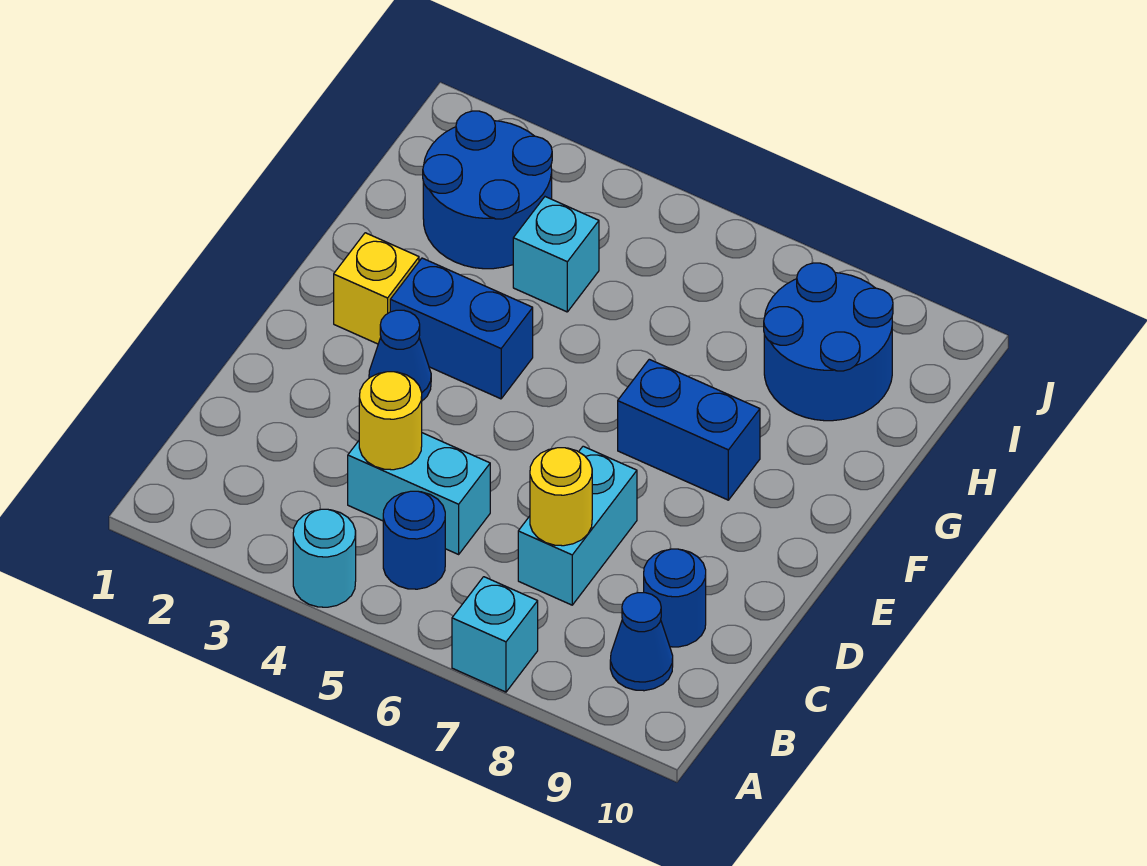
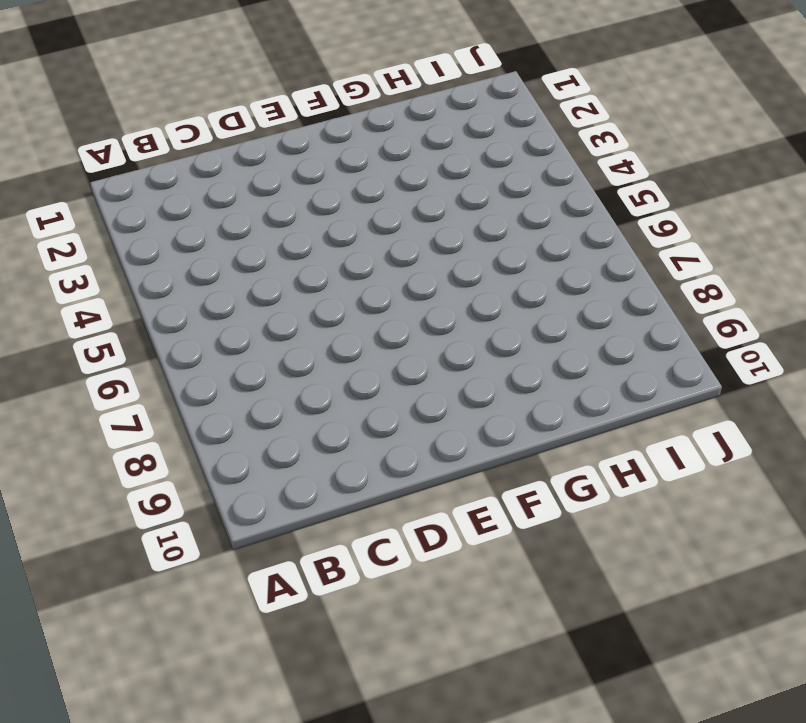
none -> cyan round brick A4 level 1
none -> cyan brick A7 level 1
none -> blue round brick B5 level 1

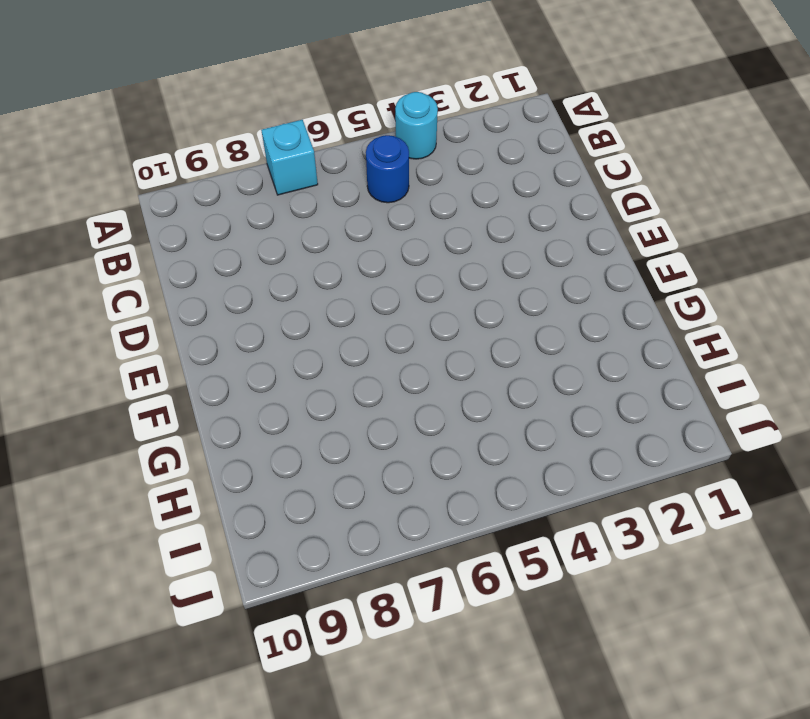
none -> blue cone B9 level 1
none -> cyan brick C4:C5 level 1
none -> cyan brick C7:D7 level 1

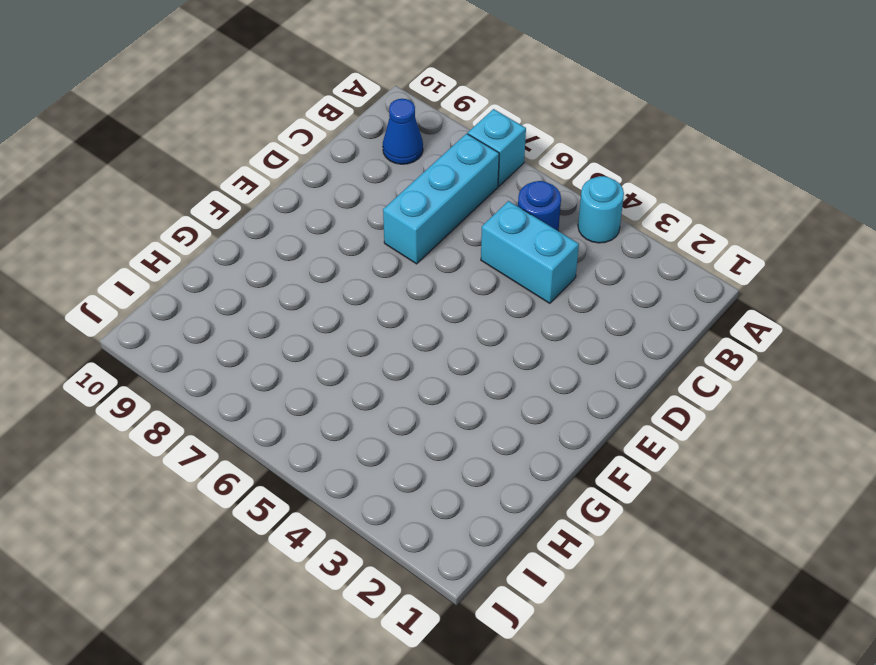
cyan brick B7:D7 level 1 -> cyan brick C7:D7 level 1
none -> blue round brick C9 level 1
none -> blue cone E3 level 1
none -> yellow brick F2 level 1

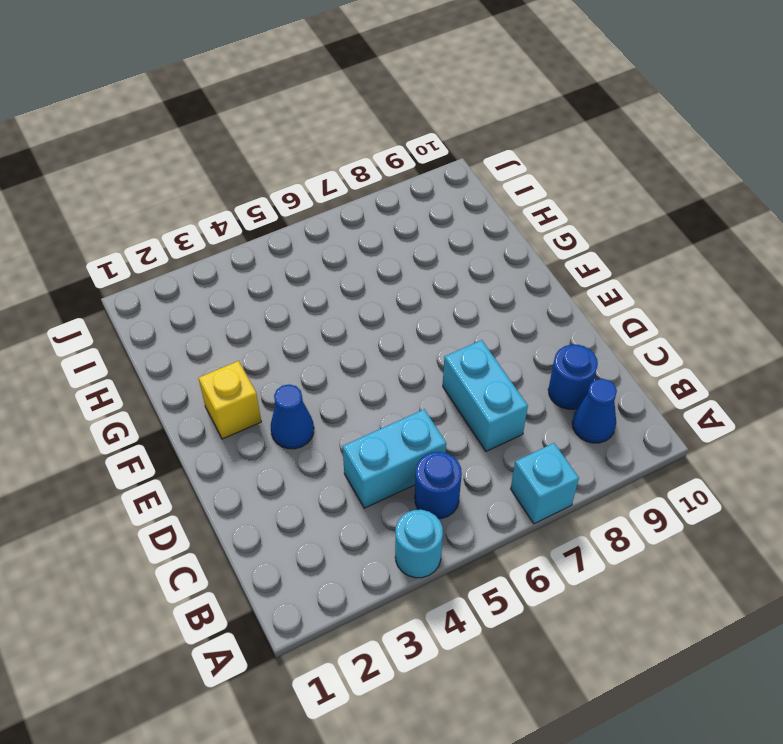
none -> blue brick F3:F4 level 1
none -> blue brick F7:F8 level 1
none -> blue round brick H2:I3 level 1

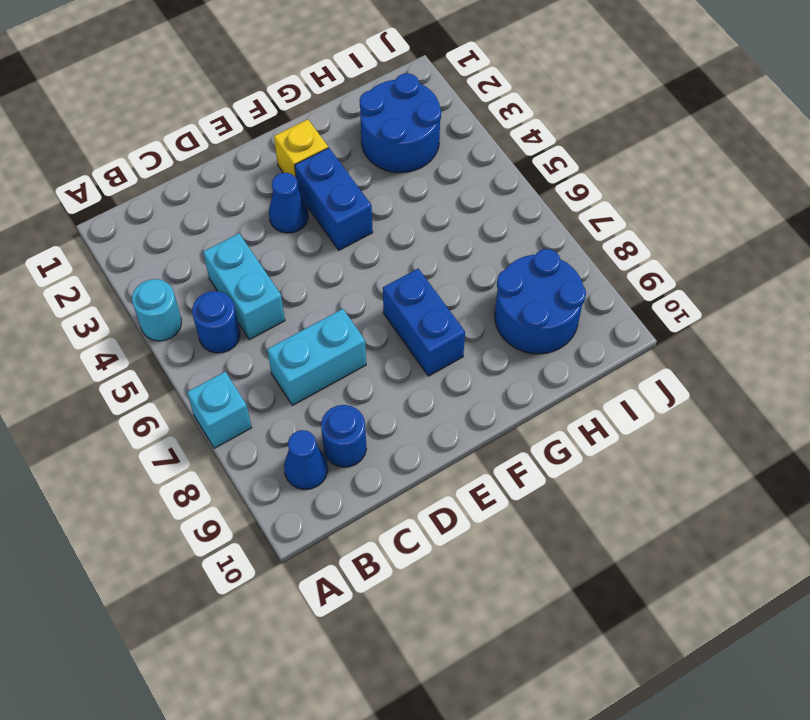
none -> cyan brick H4 level 1
none -> yellow round brick C4 level 2
none -> yellow round brick C7 level 2

